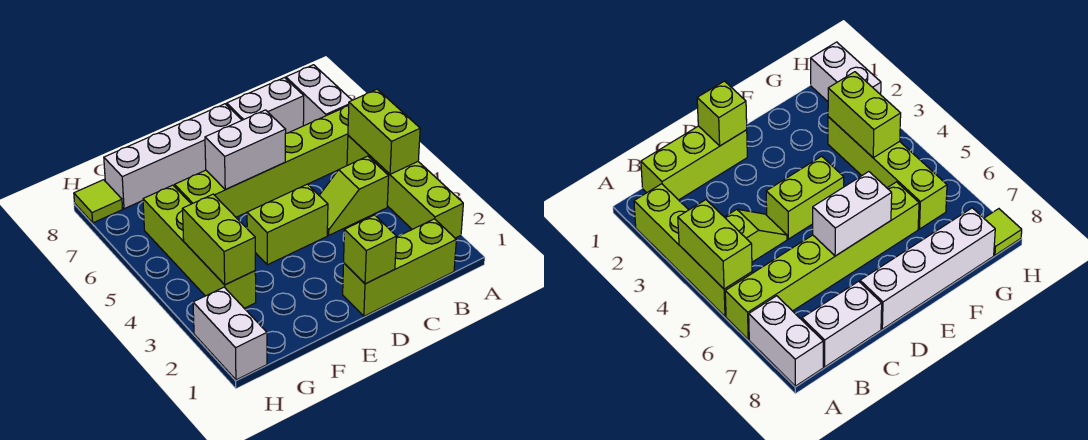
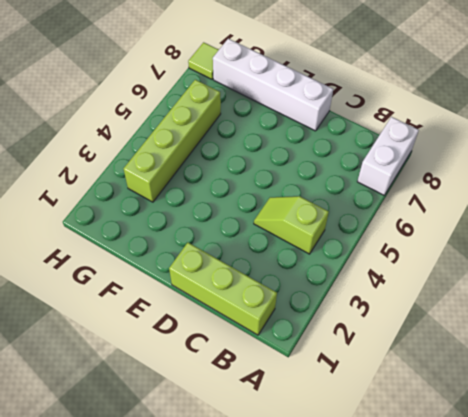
none -> lime brick A2:A5 level 1
none -> lime brick A6:F6 level 1
none -> white brick B8:C8 level 1

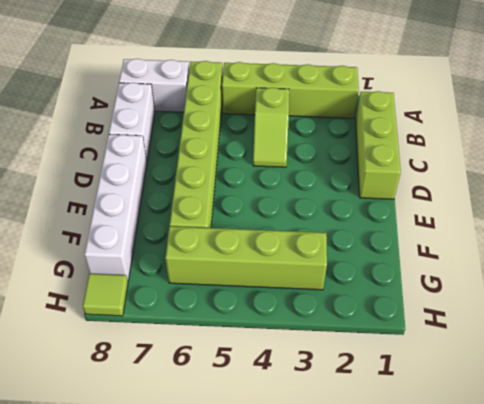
none -> lime brick D4:E4 level 1
none -> white brick H1:H2 level 1
none -> lime brick A4:A5 level 2

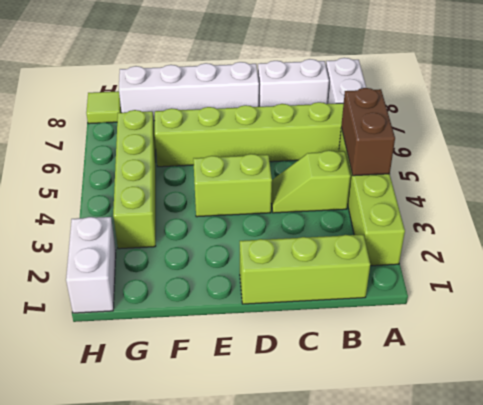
brown brick A4:A5 level 2 -> lime brick A4:A5 level 2
none -> lime brick D1 level 2
none -> white brick D6:E6 level 2
none -> lime brick G3:G4 level 2

